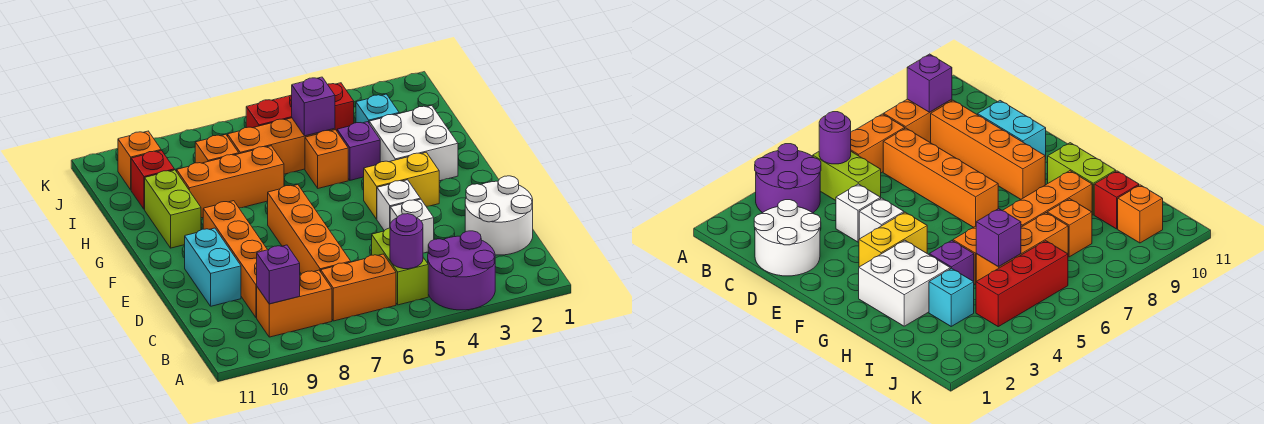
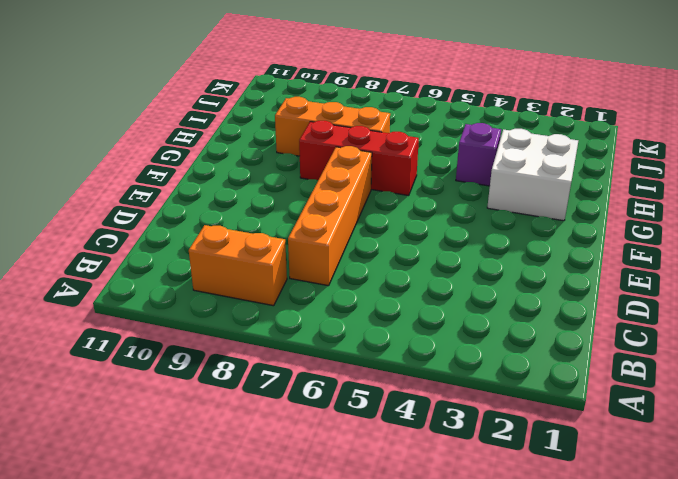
red brick G6:G8 level 1 -> red brick J4:J6 level 1
none -> purple round brick A3:B4 level 1
none -> lime brick B5:C5 level 1
none -> orange brick B6:B7 level 1

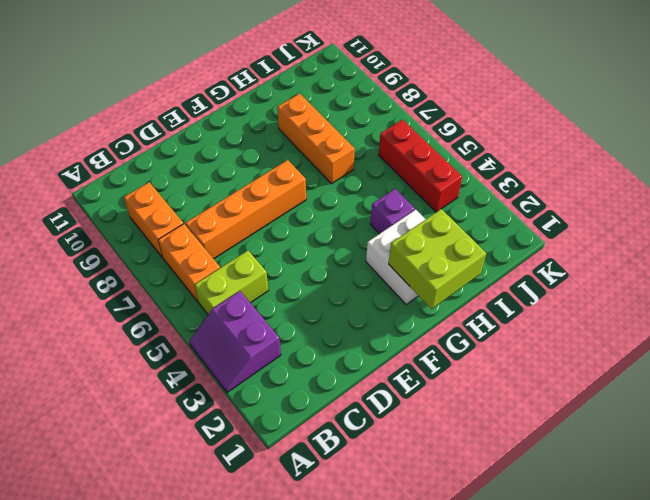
purple slope A3:B4 level 1 top B -> purple round brick A3:B4 level 1
lime brick G1:H2 level 2 -> none
none -> white round brick C1:D2 level 1
none -> orange brick C9:F9 level 1
none -> white brick D4 level 1

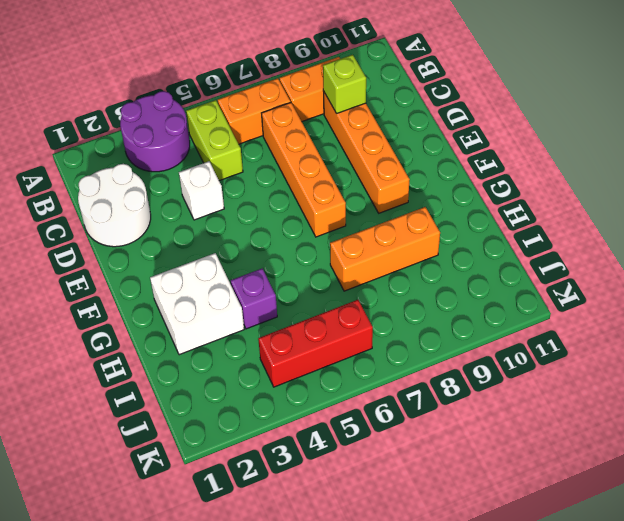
lime brick C9 level 2 -> none
none -> cyan brick D10:E10 level 1
none -> white brick E4 level 1
none -> yellow brick F3:F4 level 1

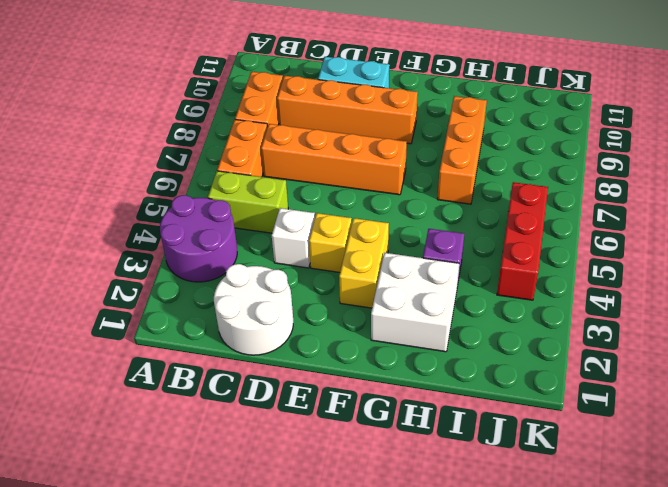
yellow brick E4 level 1 -> white brick E4 level 1
none -> lime brick G10:H10 level 1
none -> orange brick H5 level 1
none -> cyan brick I3 level 1

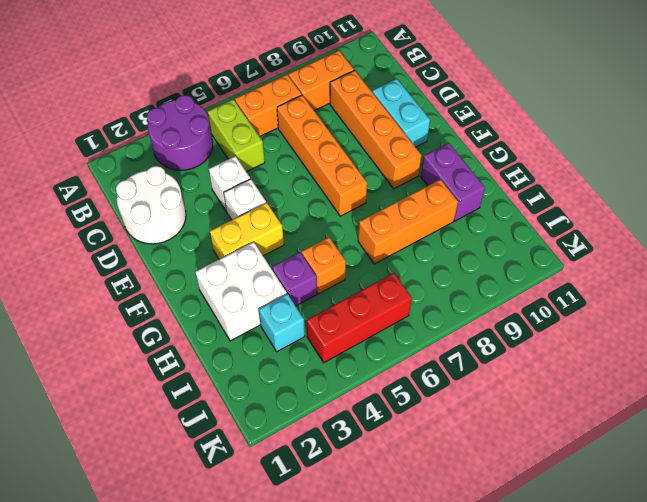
purple brick G10:H10 level 1 -> lime brick G10:H10 level 1
none -> orange brick I5:I7 level 1
none -> orange brick I8 level 1
none -> red brick I10 level 1

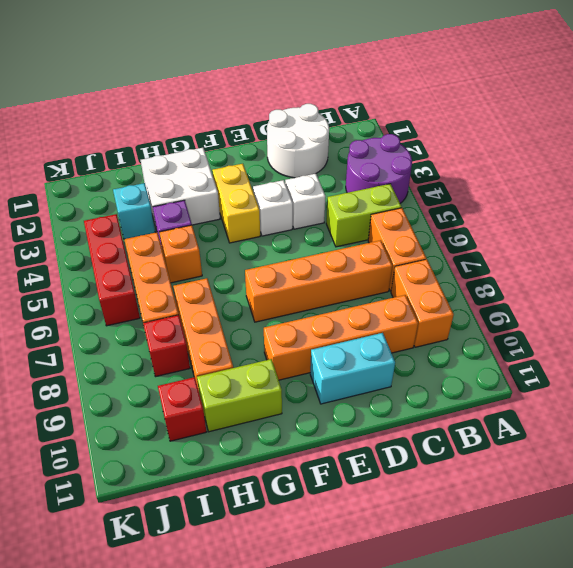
red brick I8 level 1 -> orange brick I8 level 1
none -> orange brick J10 level 1
none -> purple round brick B5 level 2
none -> purple brick B9 level 2

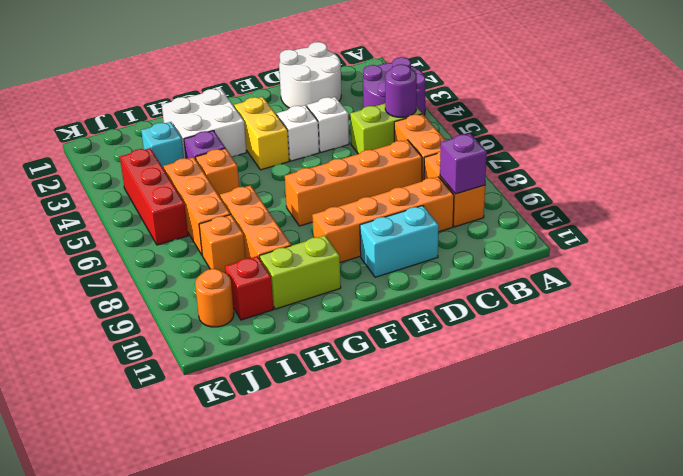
orange round brick J10 level 1 -> orange brick J10 level 1
none -> purple brick I5 level 2

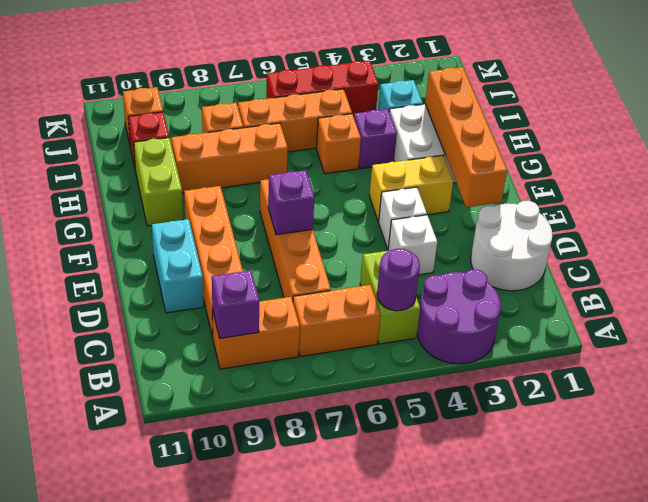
orange brick E2:H2 level 2 -> none
purple brick E7 level 2 -> purple brick I5 level 2

